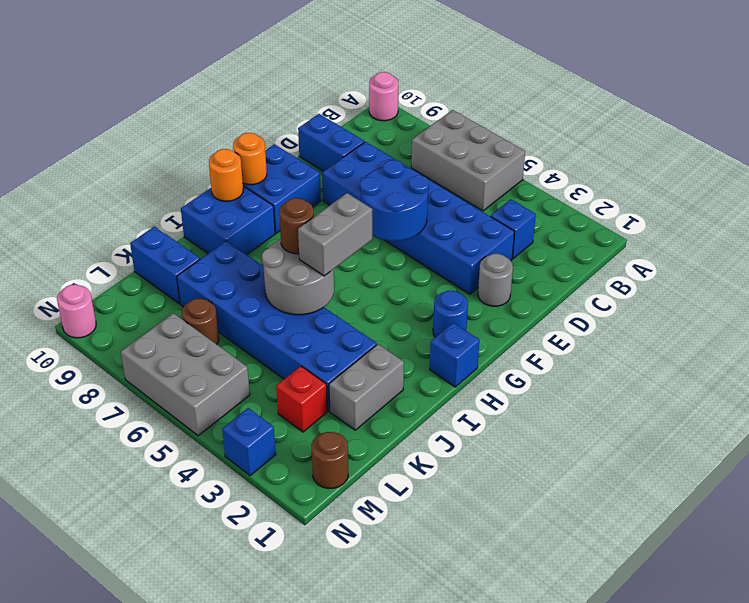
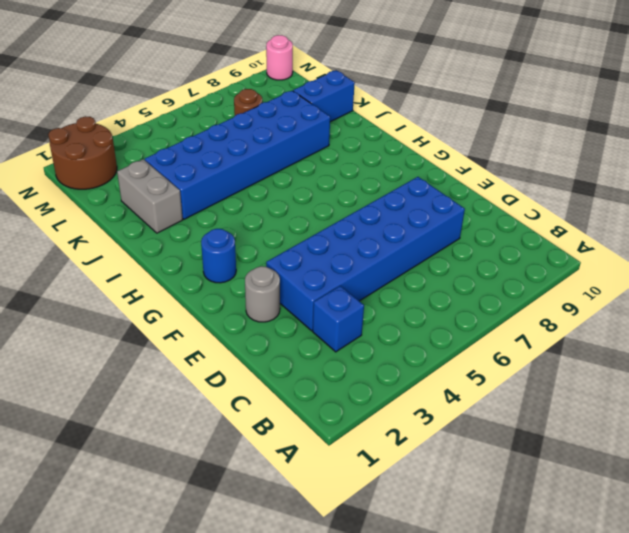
brown round brick M1:N2 level 1 -> brown round brick M1 level 1
none -> grey brick A5:B7 level 1
none -> pink round brick A10 level 1
none -> blue brick D9:D10 level 1

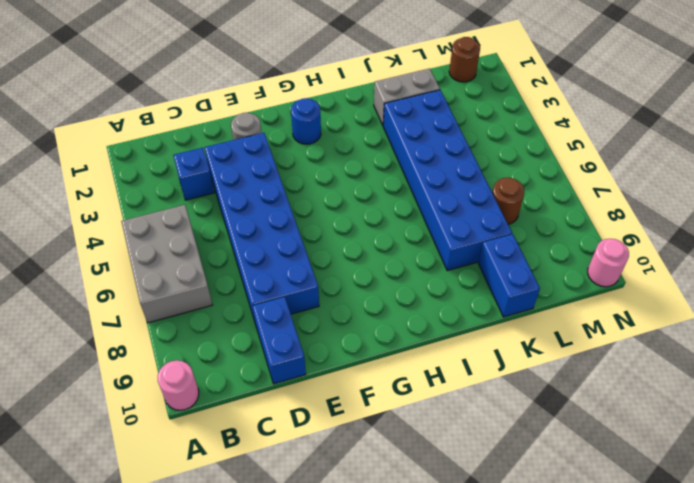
none -> blue brick F9:G10 level 1
none -> blue brick H1 level 1
none -> blue brick H9:I10 level 1

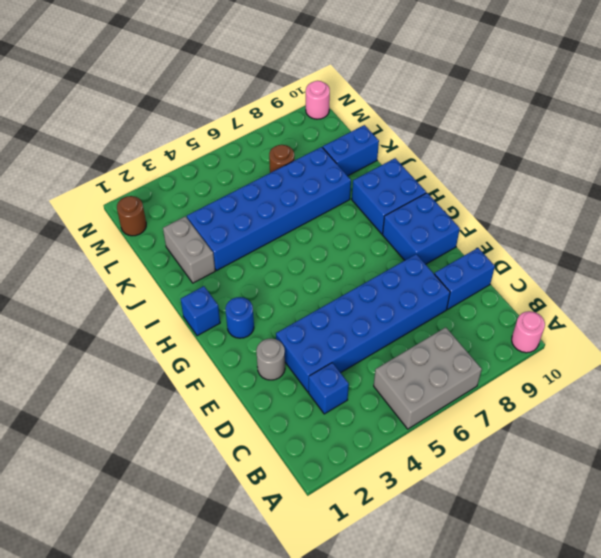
none -> red brick L3 level 1
none -> grey brick M5:N7 level 1
none -> blue brick N3 level 1

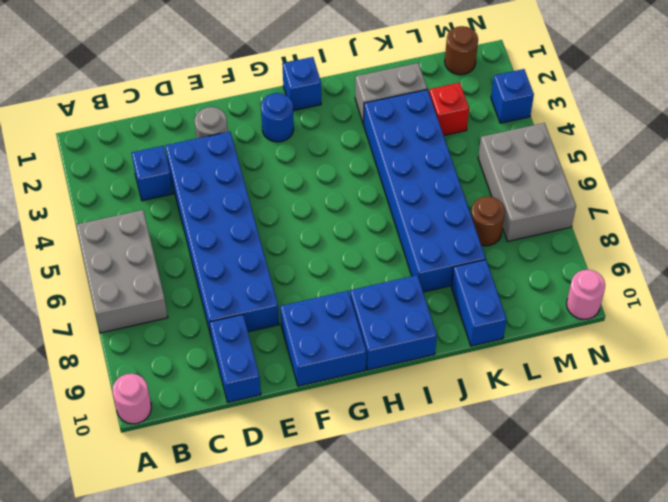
none -> blue round brick E5:F6 level 2
none -> orange round brick G10 level 2
none -> orange round brick H10 level 2

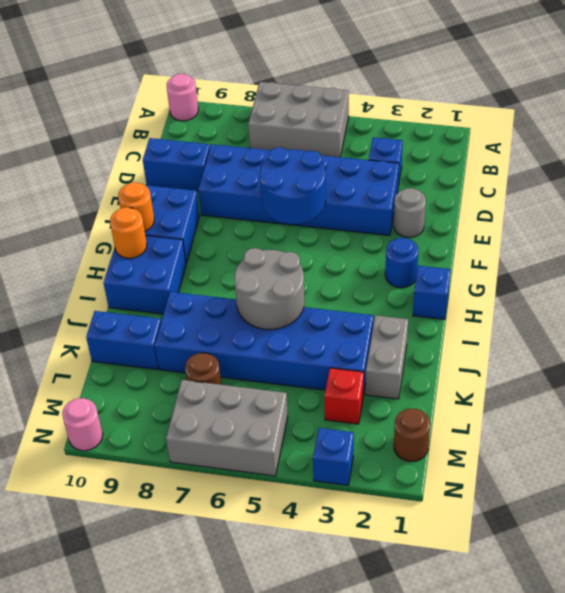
none -> grey brick H5:I5 level 3
none -> brown round brick I6 level 3

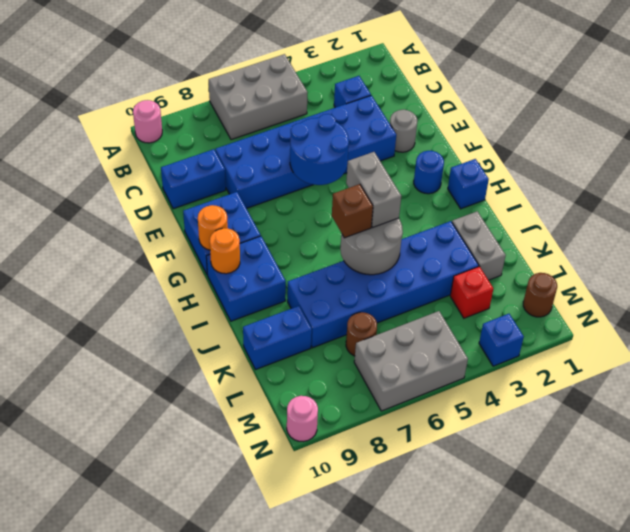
brown brick I6 level 3 -> brown round brick I6 level 3

